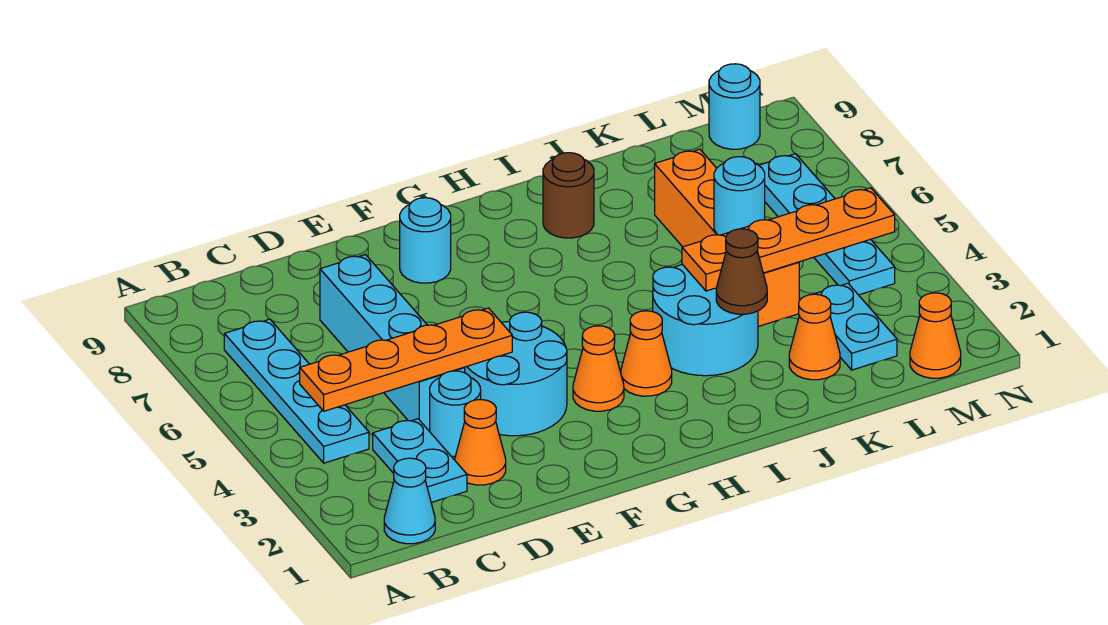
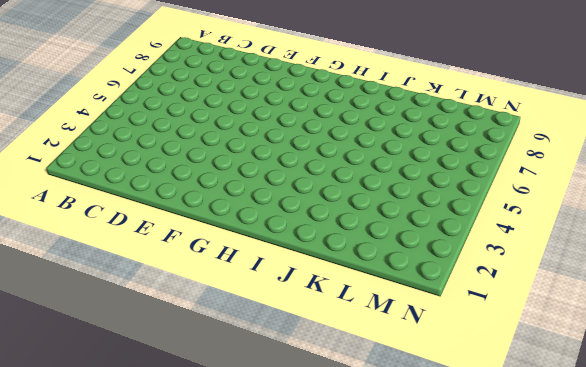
none -> cyan cone B1 level 1
none -> cyan plate B4:B7 level 1
none -> cyan plate C2:C3 level 1

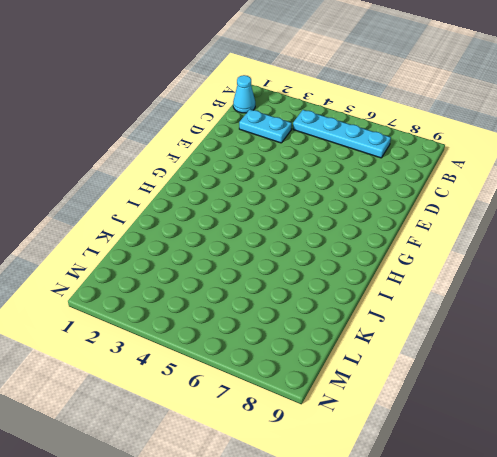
none -> orange cone D2 level 1
none -> cyan round brick D3 level 1
none -> cyan brick D4:D7 level 1

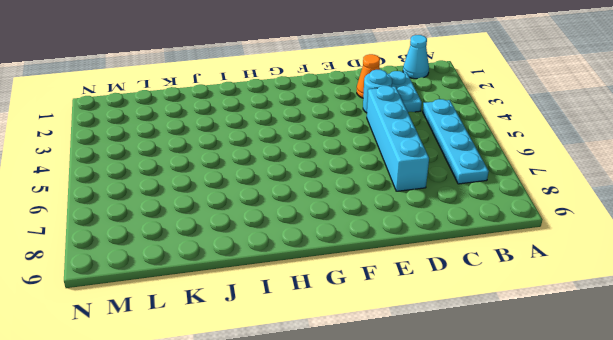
none -> cyan round brick E3:F4 level 1
none -> cyan round brick F8 level 1
none -> orange cone G3 level 1

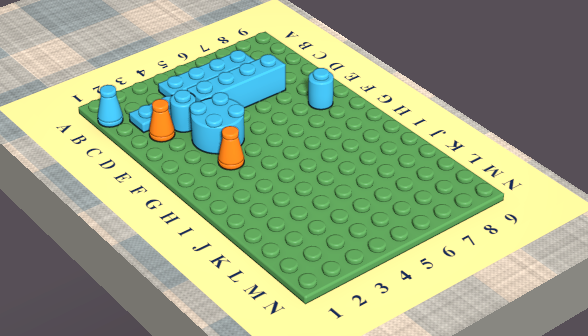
none -> orange cone H3 level 1
none -> cyan round brick I3:J4 level 1
none -> brown round brick I8 level 1

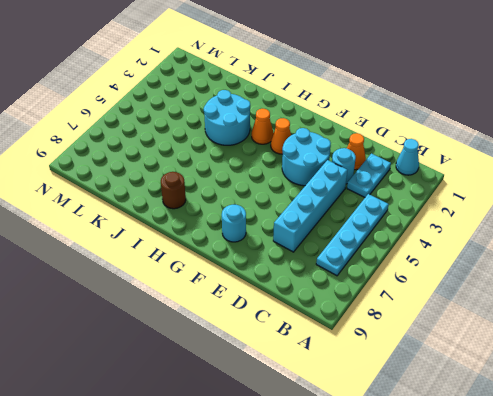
none -> orange cone K2 level 1
none -> orange brick K4:K7 level 1
none -> cyan plate L2:L3 level 1

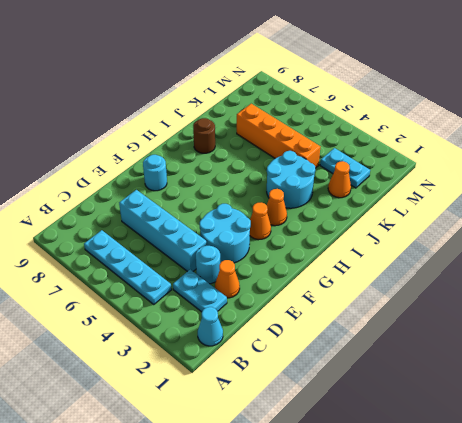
none -> orange cone M1 level 1
none -> cyan plate M4:M7 level 1
none -> cyan round brick M9 level 1

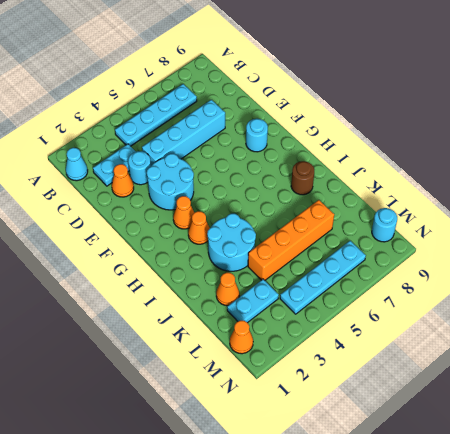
none -> orange plate B4:E4 level 2
none -> brown cone J3 level 2
none -> orange plate J4:M4 level 2

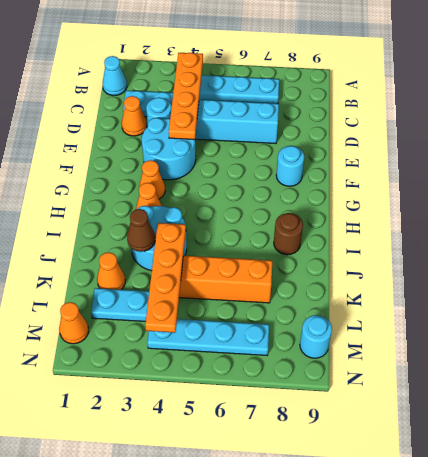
none -> cyan round brick K5 level 2

